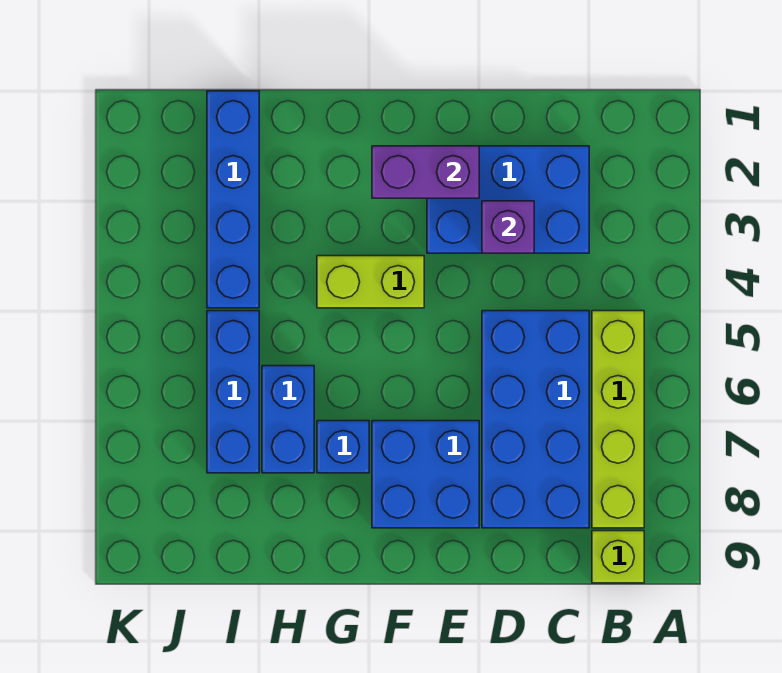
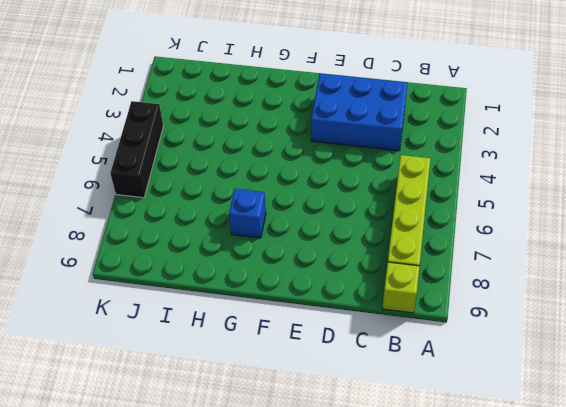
black brick K4:K6 level 1 -> none
none -> blue brick C5:D8 level 1
none -> blue brick E7:F8 level 1
none -> lime brick F4:G4 level 1

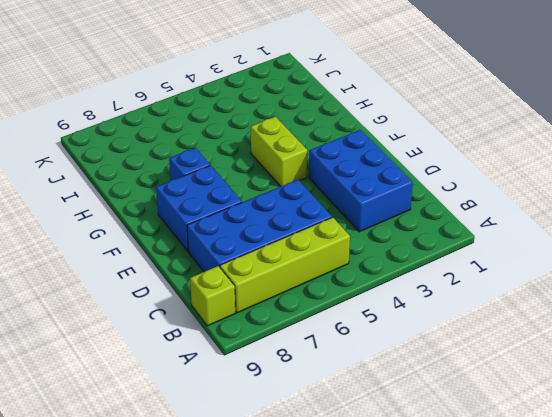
none -> blue brick H6:H7 level 1
none -> blue brick I1:I4 level 1
none -> blue brick I5:I7 level 1

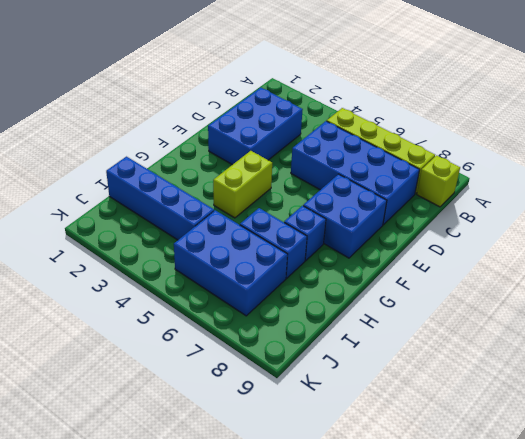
blue brick I5:J7 level 1 -> blue brick I5:I7 level 1
none -> purple brick D3 level 2
none -> purple brick E2:F2 level 2

